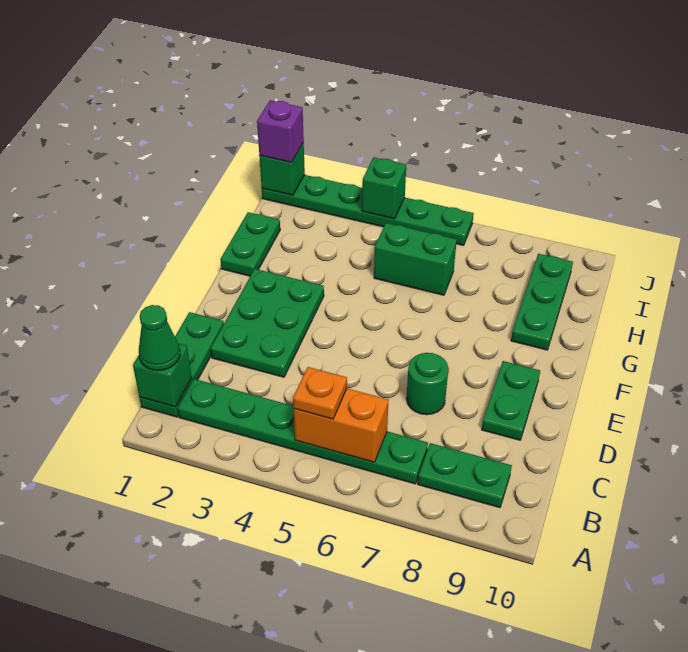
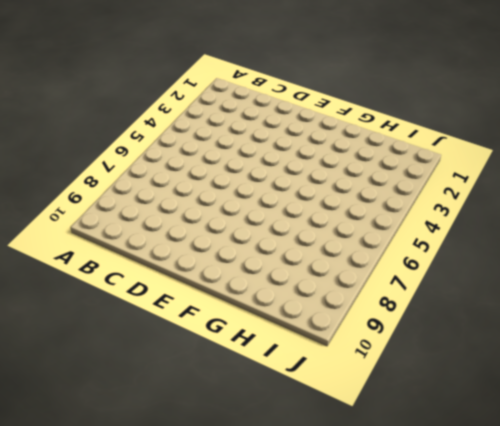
none -> green plate B1:D1 level 1
none -> green plate B2:B7 level 1
none -> green plate B8:B9 level 1

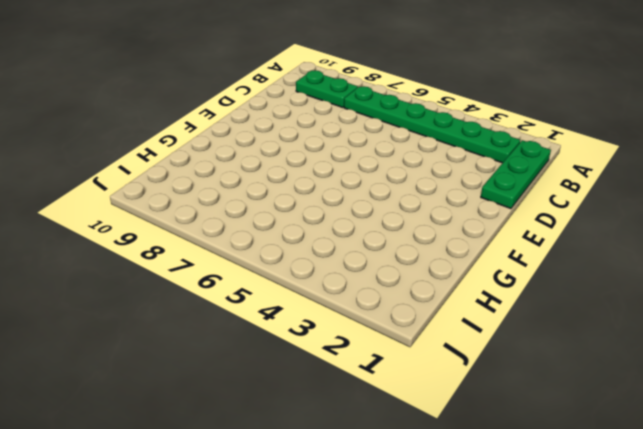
none -> green plate D2:F3 level 1
none -> green round brick D7 level 1
none -> green plate D9:E9 level 1

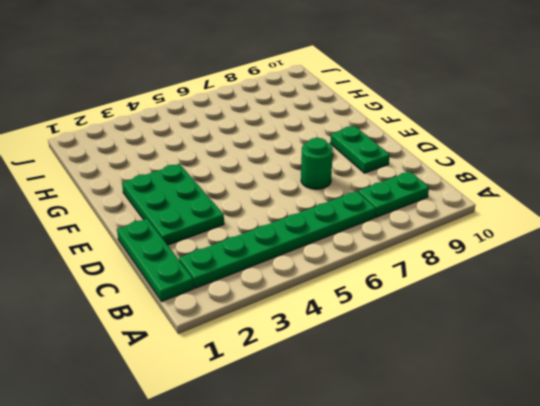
none -> green plate G1:H1 level 1
none -> green plate G9:I9 level 1
none -> green brick H5:H6 level 1

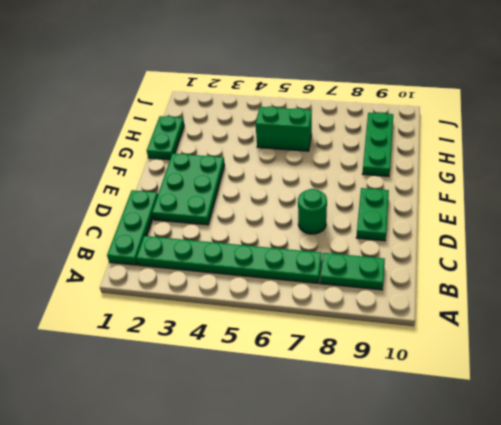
none -> green plate J1:J6 level 1
none -> green brick B1 level 2
none -> orange brick B5:B6 level 2

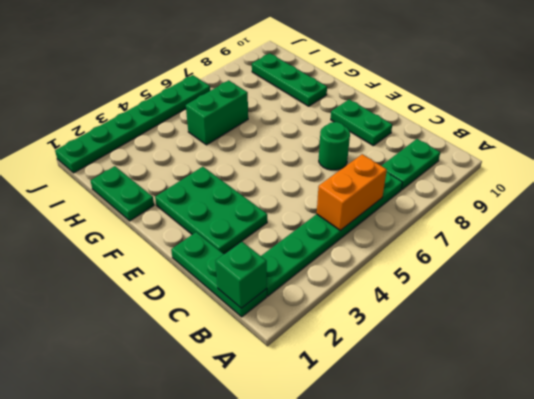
none -> green brick J1 level 2
none -> green brick J4 level 2
none -> green cone B1 level 3

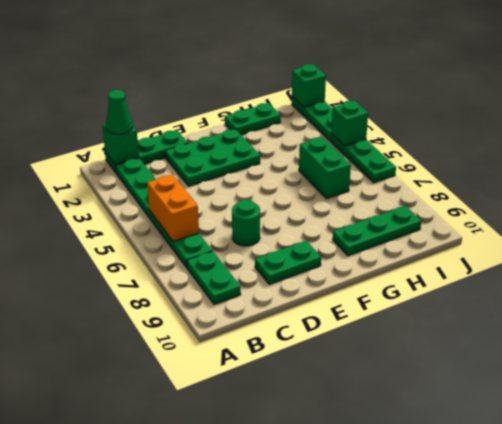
none -> orange plate B5 level 3
none -> purple brick J1 level 3

